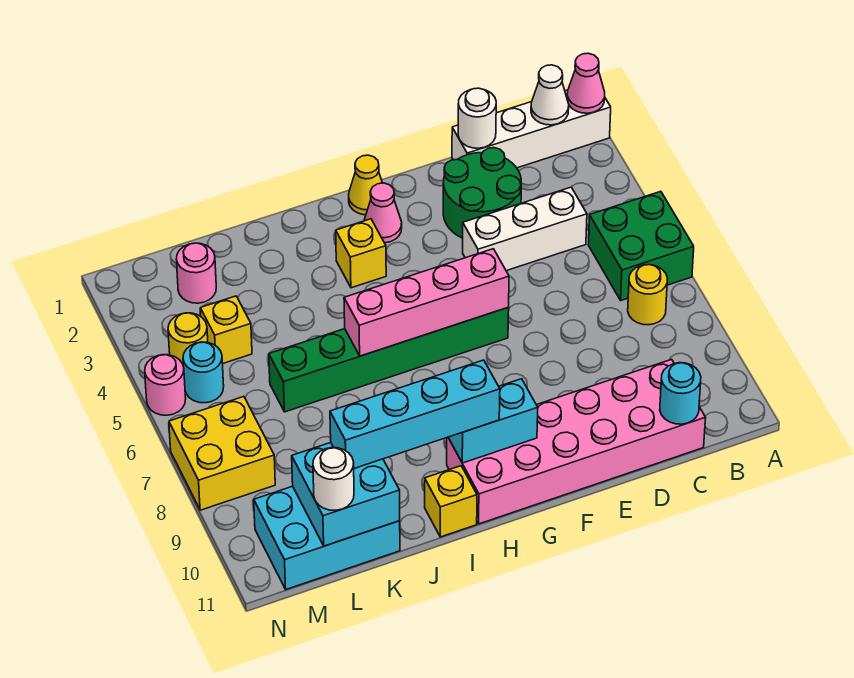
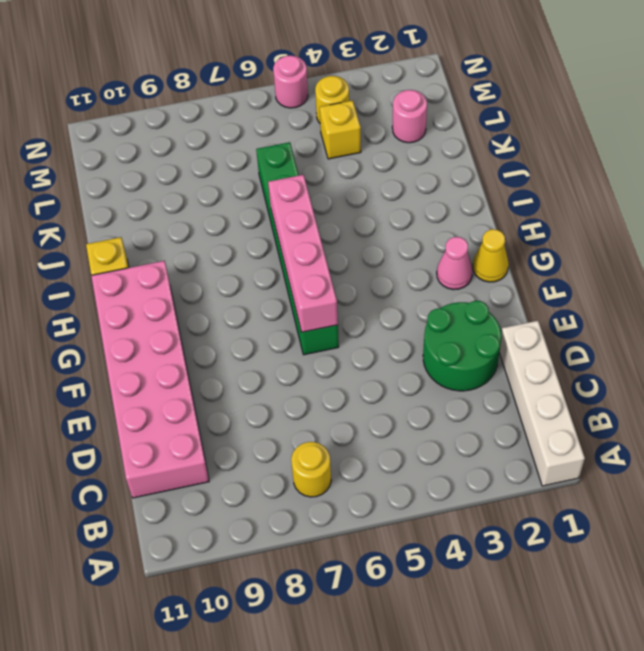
none -> green brick A5:B6 level 1
none -> white brick C4:E4 level 1
none -> yellow brick H3 level 1

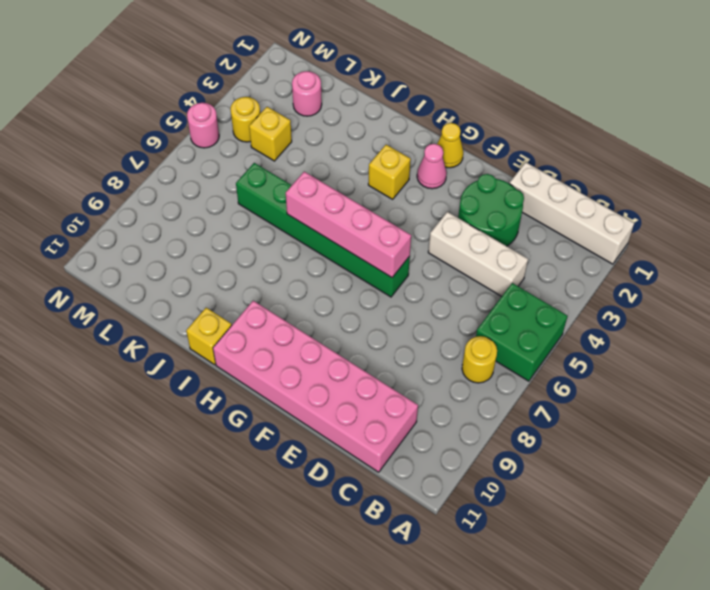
none -> cyan brick K10:M11 level 1
none -> cyan round brick M5 level 1
none -> yellow brick M7:N8 level 1

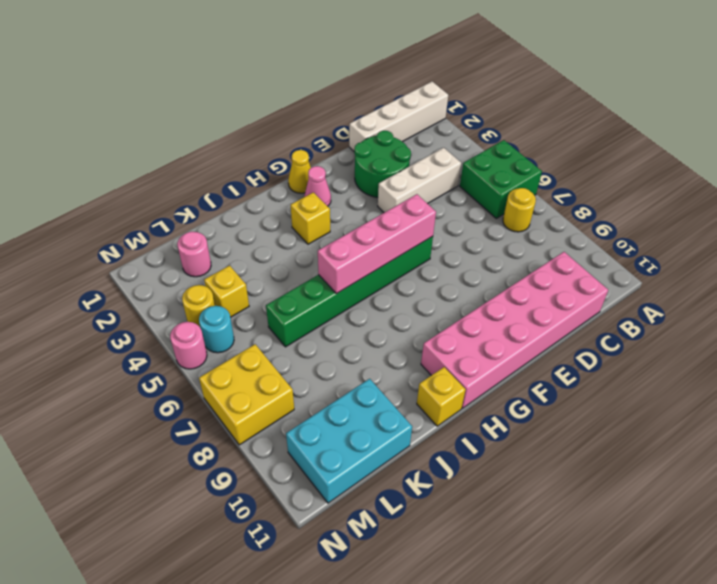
none -> pink cone A1 level 2
none -> white cone B1 level 2
none -> cyan round brick C11 level 2

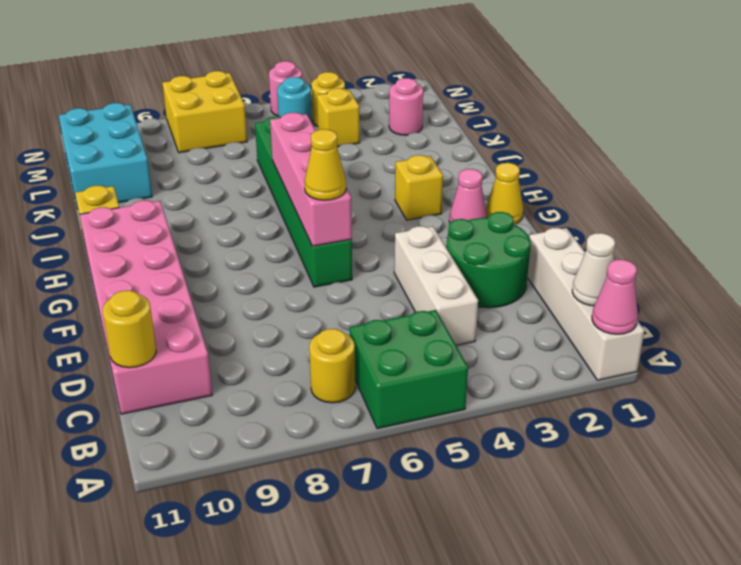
yellow round brick C11 level 2 -> cyan round brick C11 level 2
yellow cone F6 level 3 -> none
none -> white round brick D1 level 2
none -> cyan brick G10:H10 level 2
none -> cyan brick K10:L11 level 2

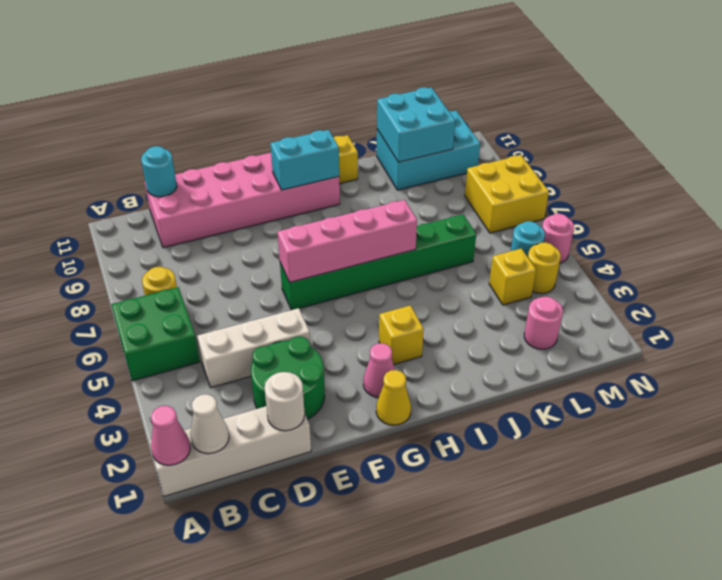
none -> cyan brick H10:K10 level 3
none -> white round brick L11 level 3

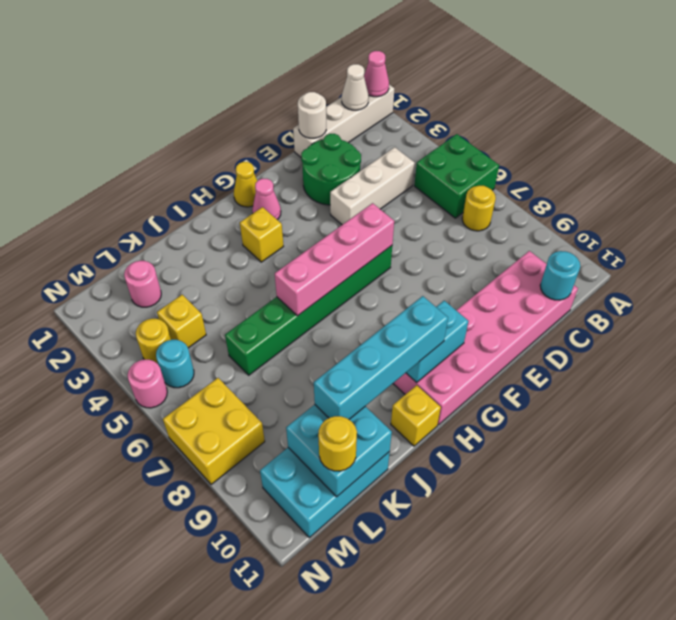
yellow round brick L11 level 3 -> white round brick L11 level 3

